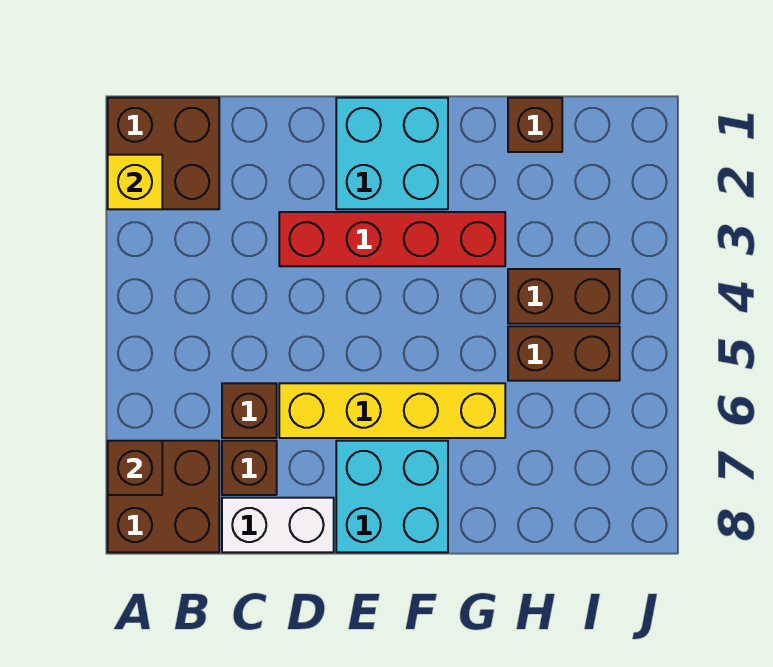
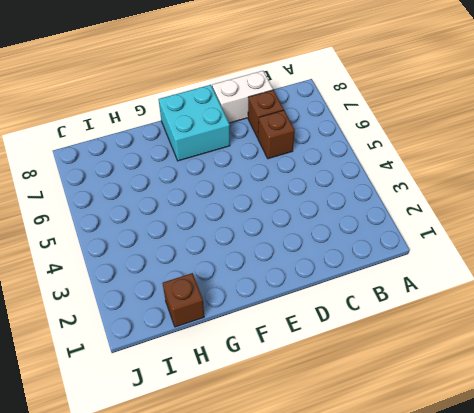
none -> brown brick A1:B2 level 1
none -> brown brick A7:B8 level 1
none -> red brick D3:G3 level 1

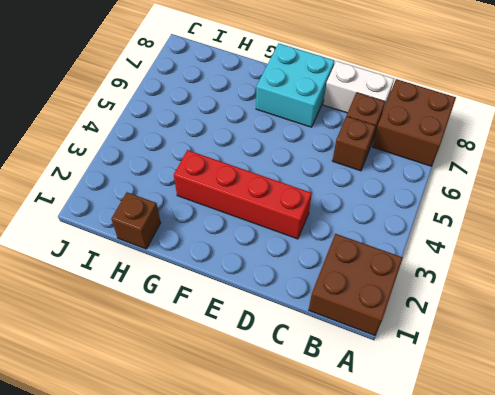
none -> yellow brick D6:G6 level 1
none -> cyan brick E1:F2 level 1
none -> brown brick H4:I4 level 1

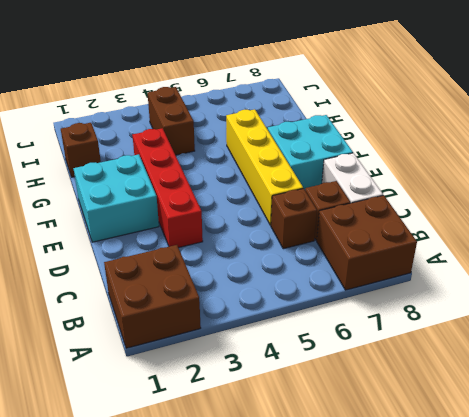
none -> brown brick H5:I5 level 1
none -> yellow brick A2 level 2
none -> brown brick A7 level 2

